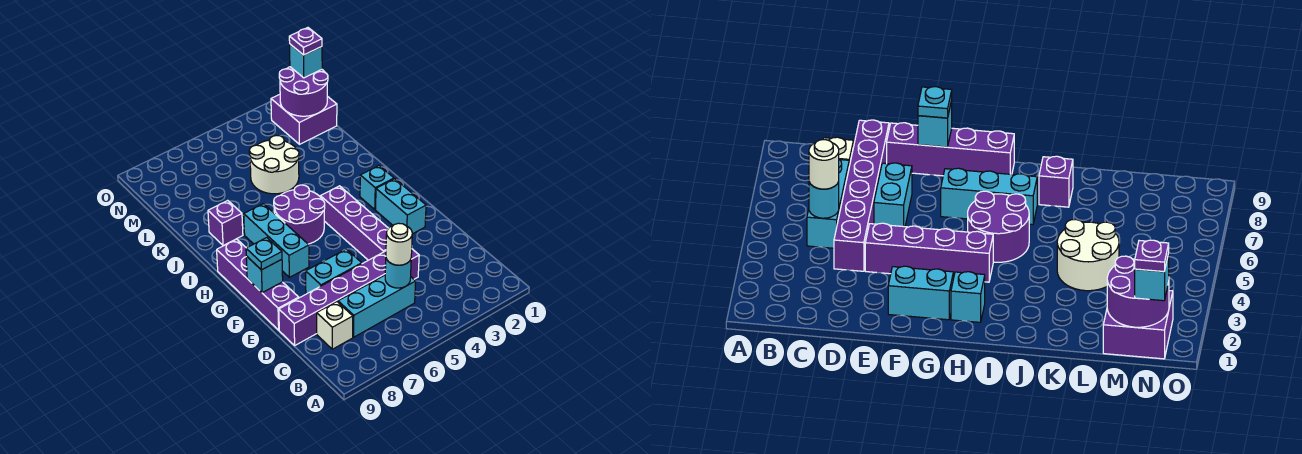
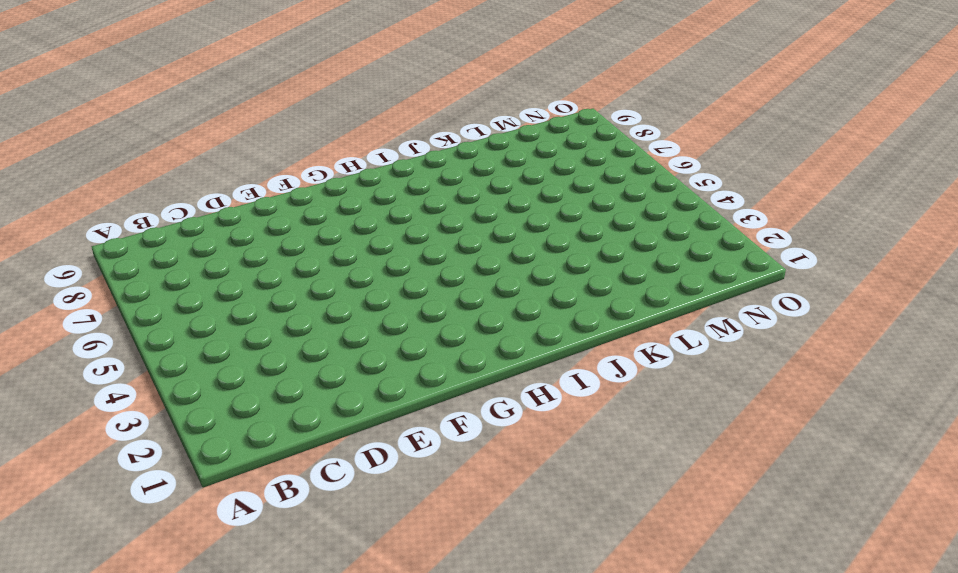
none -> cyan brick C5:C7 level 1
none -> white brick C8 level 1
none -> purple brick D4:D9 level 1

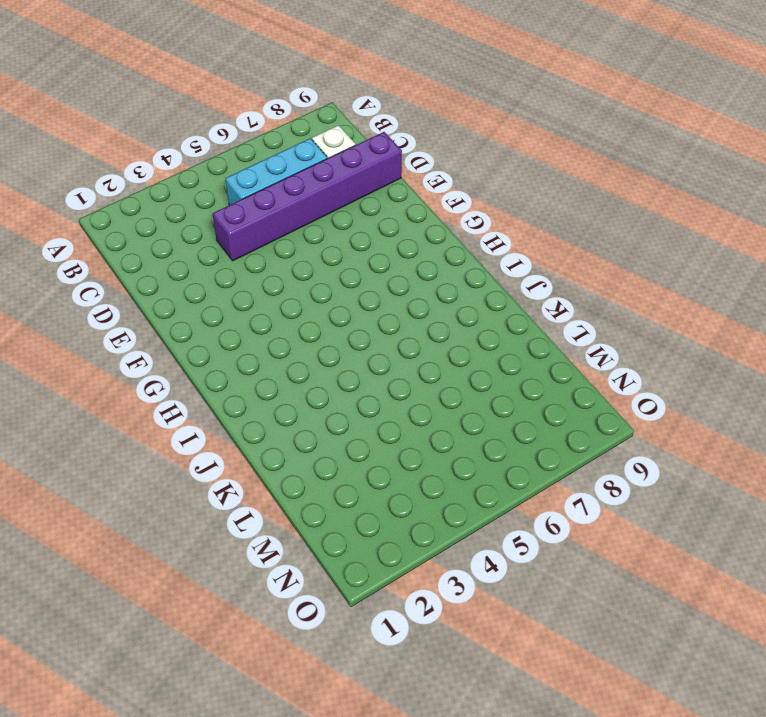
none -> purple brick E4:H4 level 1
none -> cyan brick E6:E7 level 1
none -> purple brick E9:H9 level 1

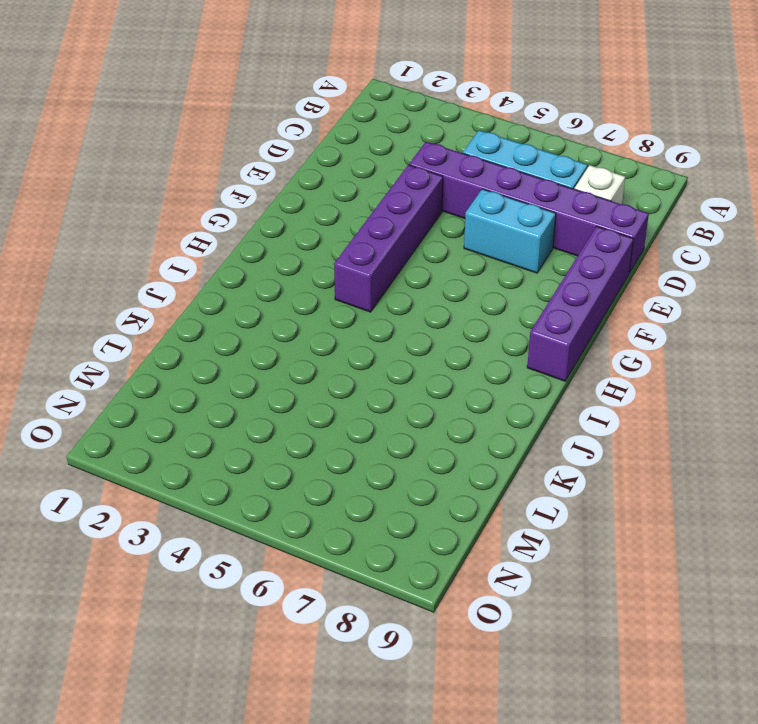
none -> cyan brick F2:G2 level 1
none -> cyan brick G7:I7 level 1
none -> cyan brick H2 level 1

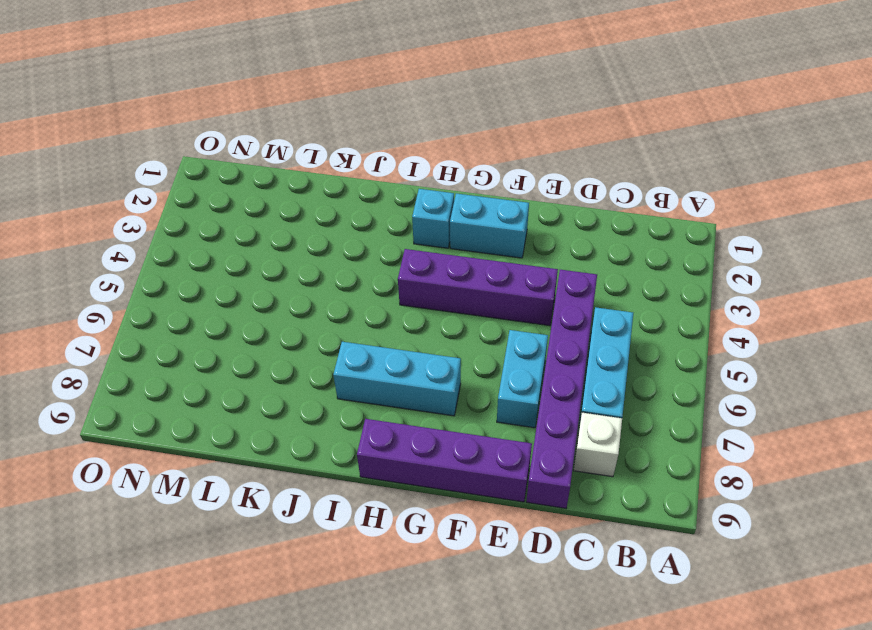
none -> purple round brick H5:I6 level 1
none -> purple brick J8 level 1
none -> white round brick K4:L5 level 1

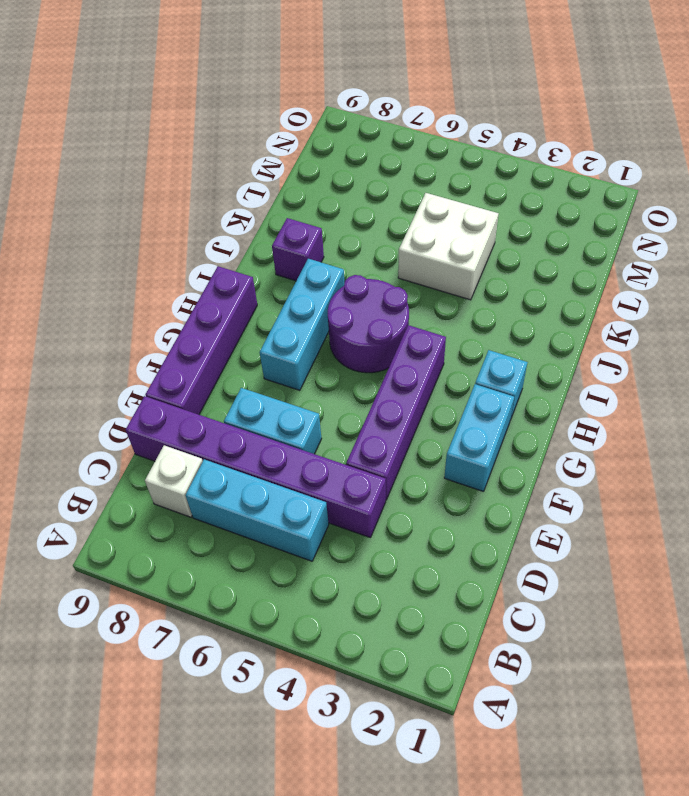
white brick K4:L5 level 1 -> white round brick K4:L5 level 1
none -> purple brick M1:N2 level 1
none -> cyan round brick C5 level 2
none -> cyan brick F9 level 2

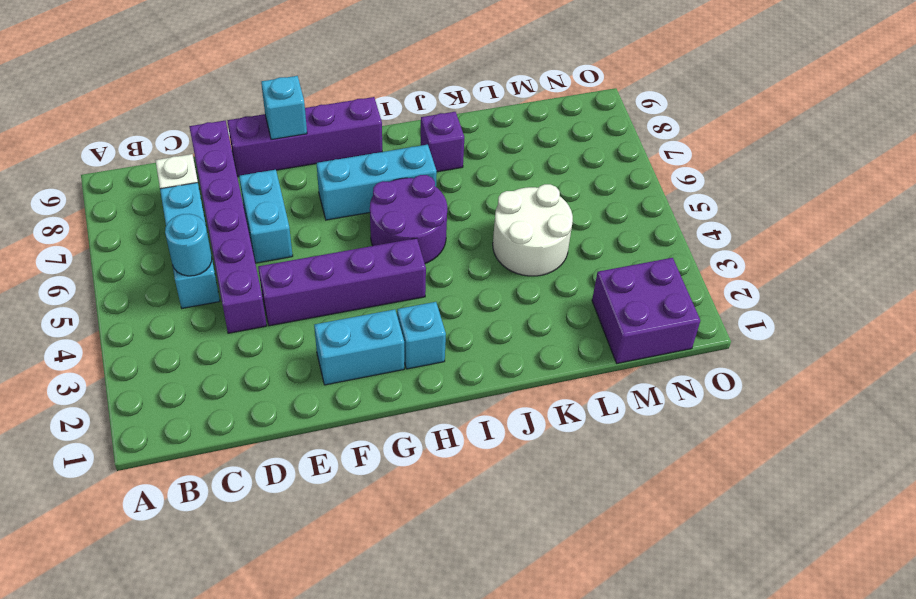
none -> purple round brick M1:N2 level 2
none -> white round brick C5 level 3
none -> cyan plate F9 level 3

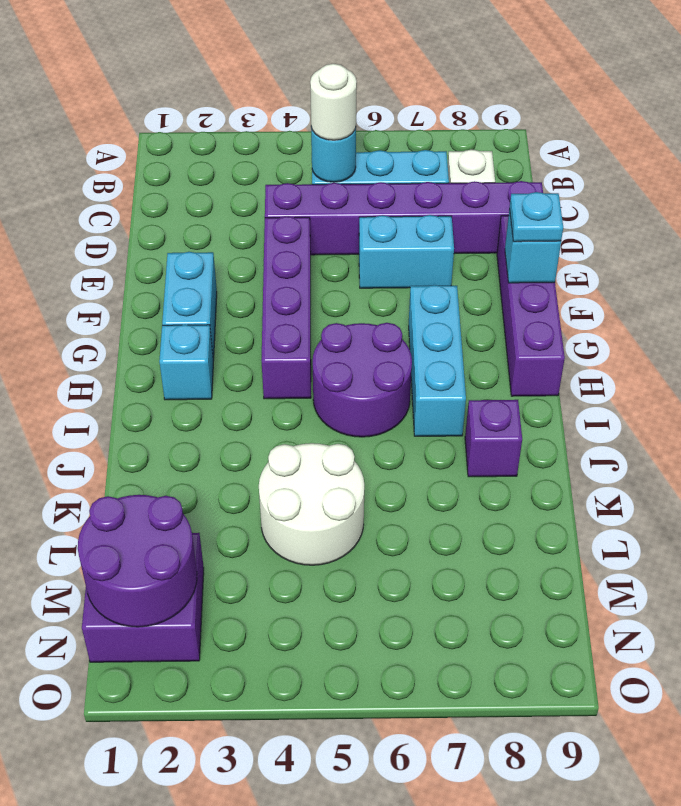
none -> cyan brick N1 level 3
none -> purple plate N1 level 4

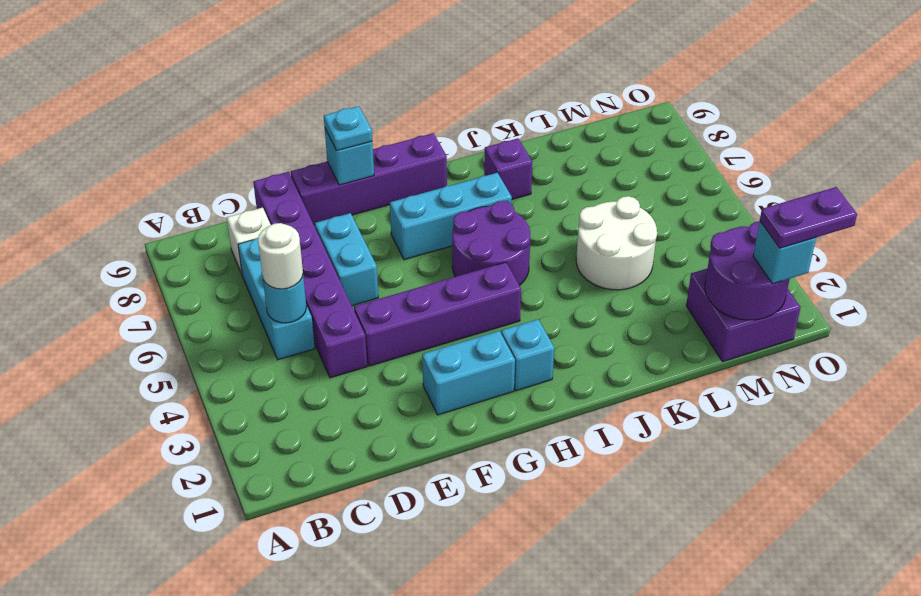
purple plate N1:O1 level 4 -> purple plate N1 level 4

